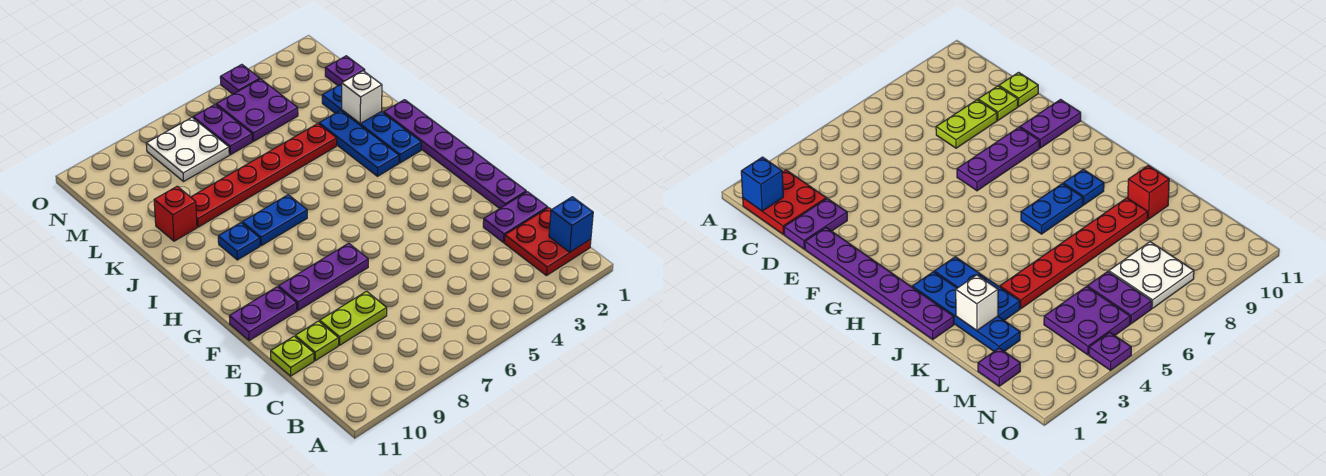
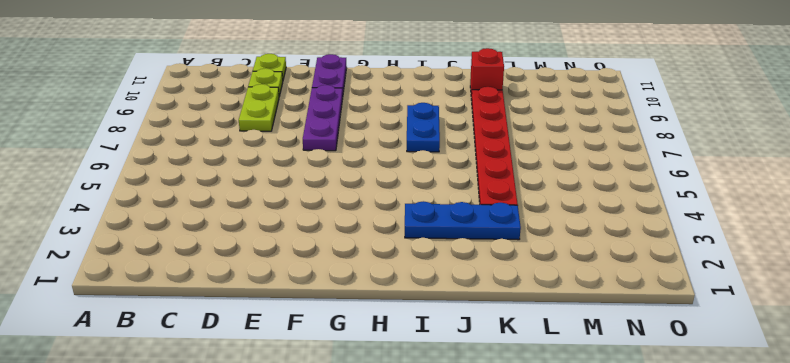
none -> red plate B1:C2 level 1
none -> purple plate D1:D2 level 1
none -> purple plate E1:J1 level 1

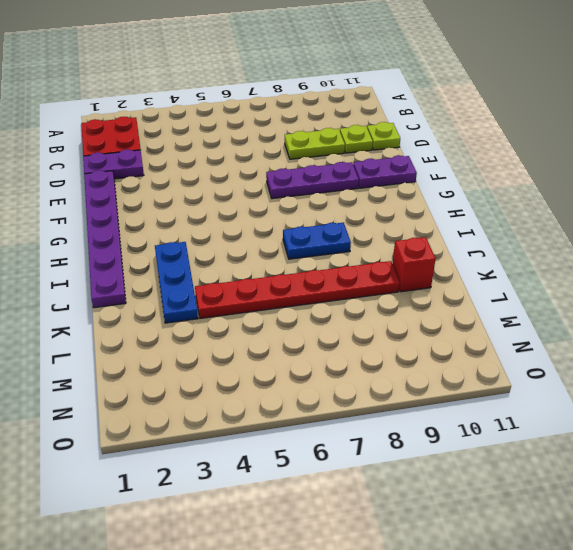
none -> blue plate I2:L2 level 1
none -> blue plate I9 level 1
none -> purple plate M1 level 1

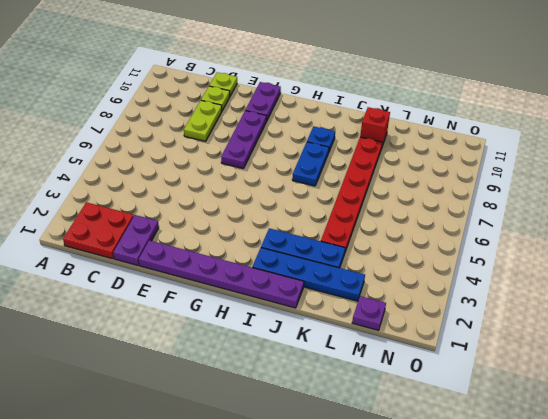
none -> purple plate M4:N5 level 1
none -> purple plate M6:N6 level 1
none -> white plate M7:N8 level 1

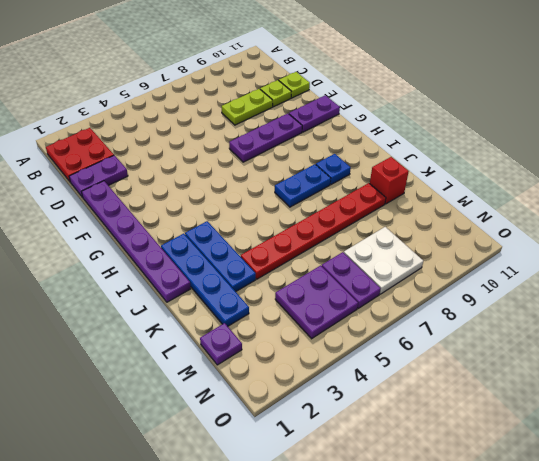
none -> purple plate O4 level 1
none -> blue brick B1 level 2
none -> white brick K2 level 2

